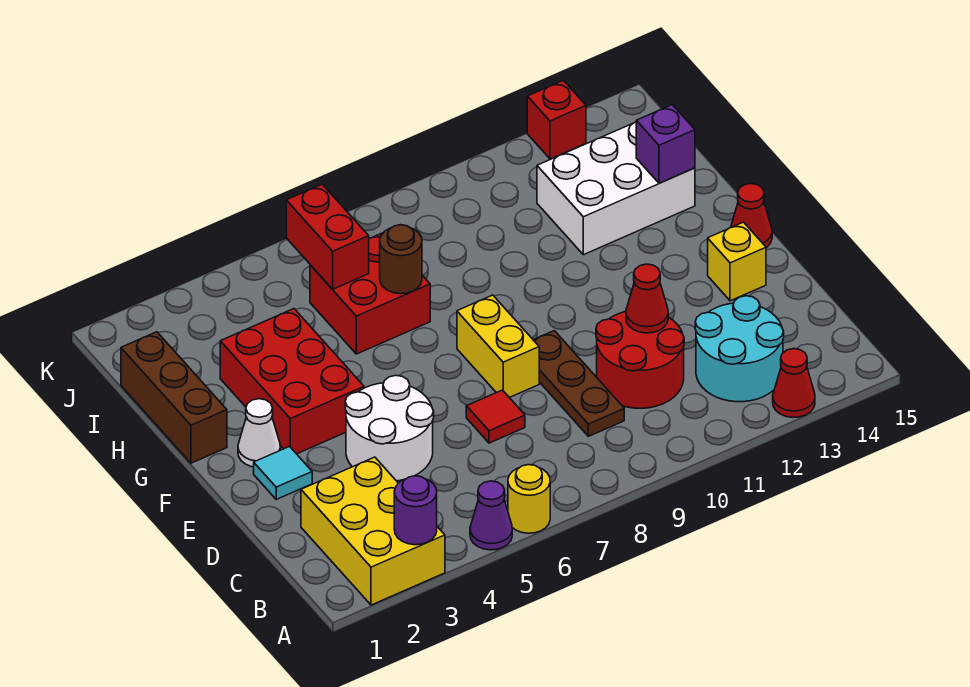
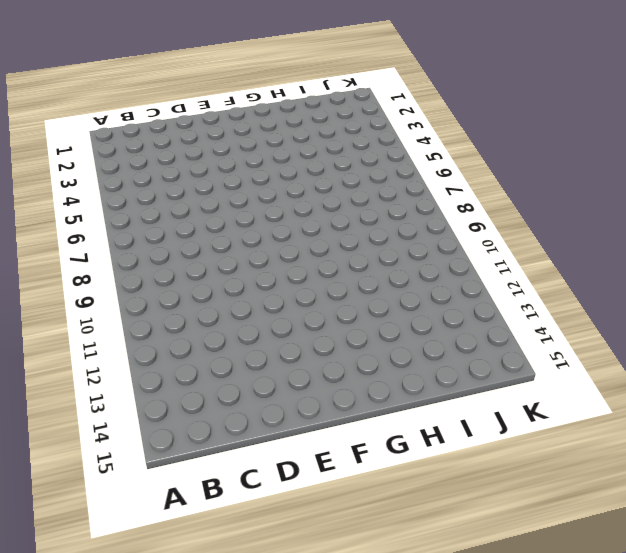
none -> yellow brick A2:C3 level 1
none -> purple cone A5 level 1
none -> yellow round brick A6 level 1

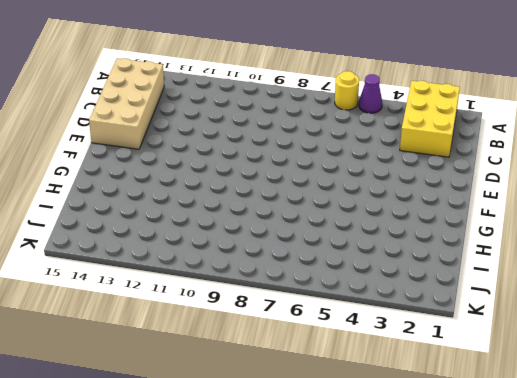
tan brick B14:E15 level 1 -> yellow brick E14 level 1
none -> red cone A13 level 1
none -> cyan round brick B12:C13 level 1
none -> brown plate C9:E9 level 1

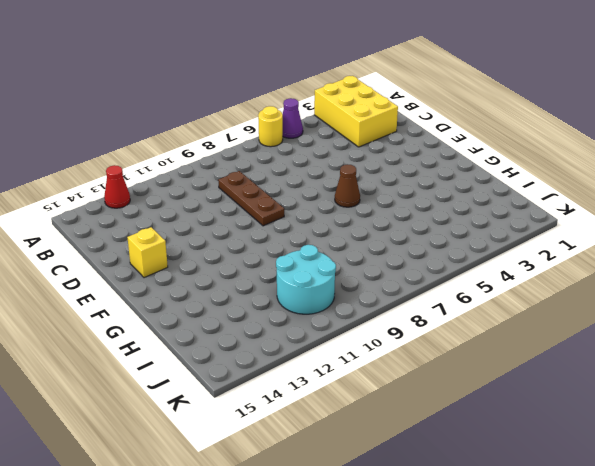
brown cone F6 level 1 -> none
cyan round brick I10:J11 level 1 -> cyan round brick B12:C13 level 1
none -> red round brick C10:D11 level 1
none -> white round brick D4:E5 level 1
none -> red tile D7 level 1

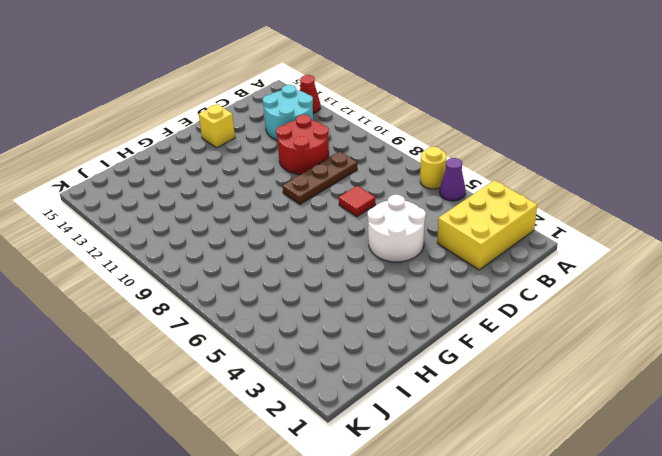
none -> cyan tile E2 level 1
none -> yellow brick E8:F8 level 1
none -> white cone F2 level 1

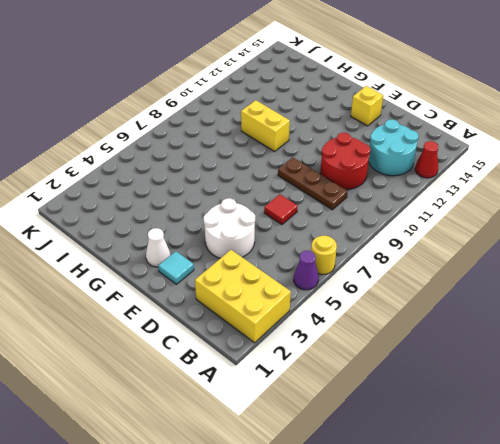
yellow brick G10:H10 level 1 -> yellow brick E8:F8 level 1
none -> red brick F3:H4 level 1
none -> red cone F15 level 1
none -> brown brick G1:I1 level 1

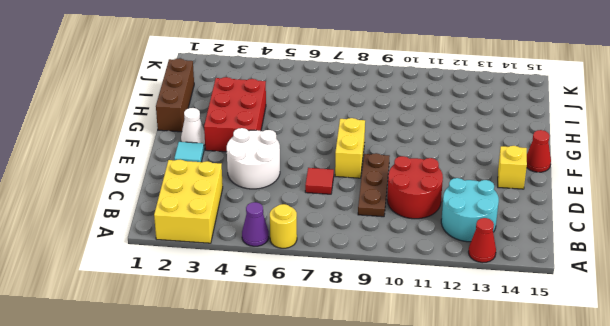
none -> red brick H6:I7 level 1
none -> white brick H12:I14 level 1
none -> red brick K13 level 1

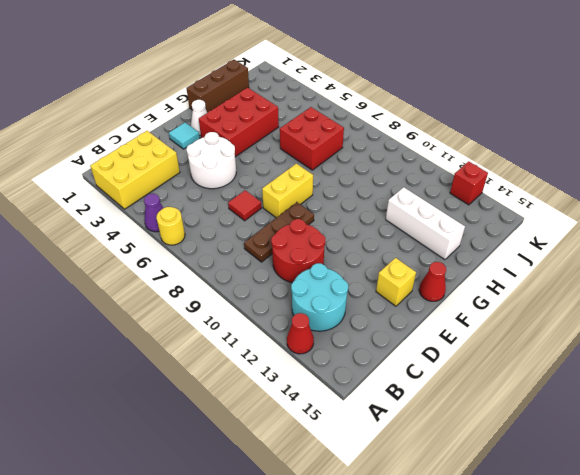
white brick H12:H14 level 1 -> white brick H12:I14 level 1
none -> purple round brick A3 level 2
none -> red cone D11 level 2
none -> brown round brick H7 level 2

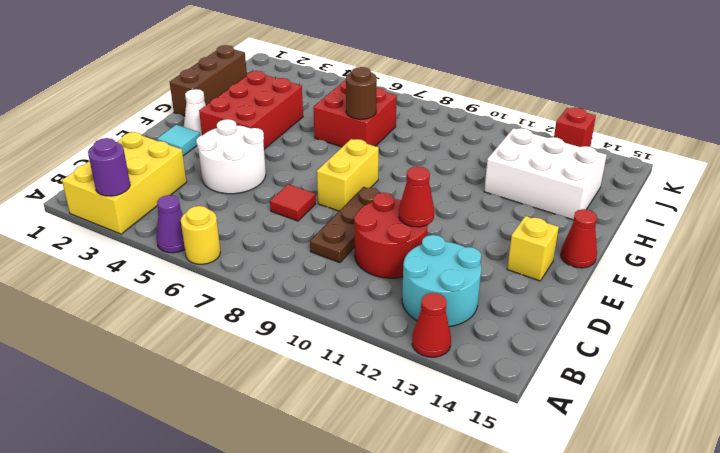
none -> purple brick H14 level 2
none -> red brick I6:J6 level 2

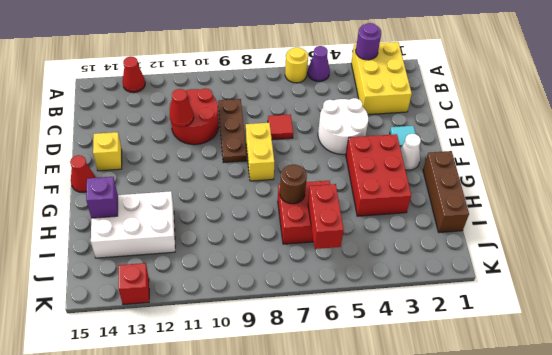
none -> cyan round brick B12:C13 level 1

